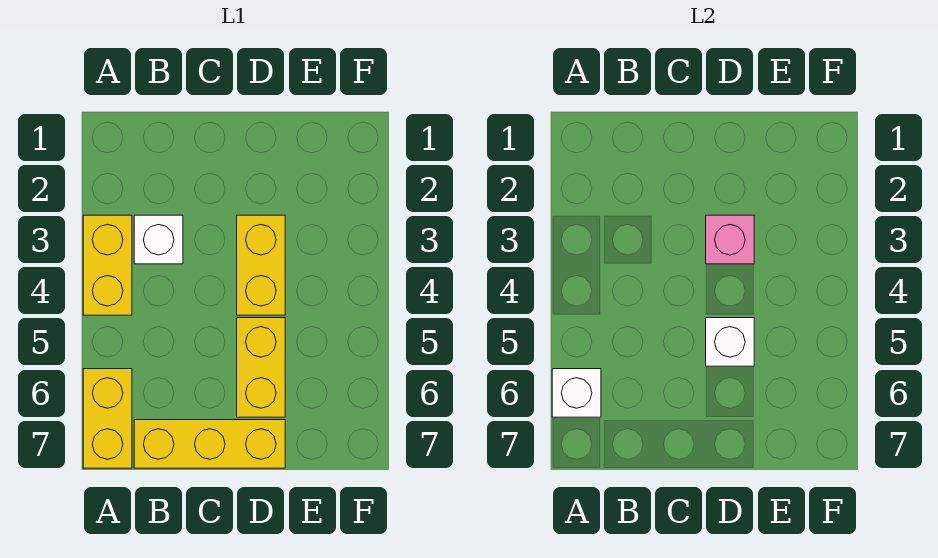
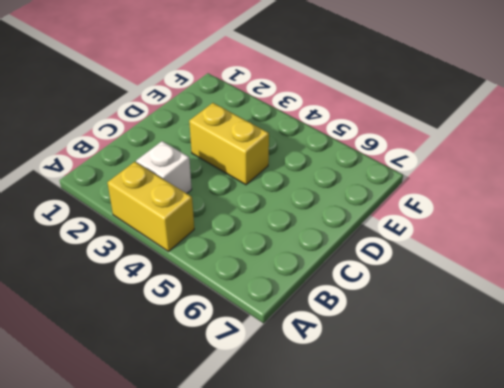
none -> yellow brick A6:A7 level 1
none -> yellow brick B7:D7 level 1

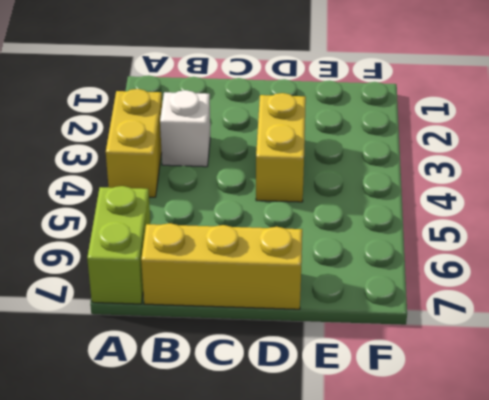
lime brick A6:A7 level 1 -> yellow brick A6:A7 level 1
none -> yellow brick D5:D6 level 1
none -> white brick A6 level 2

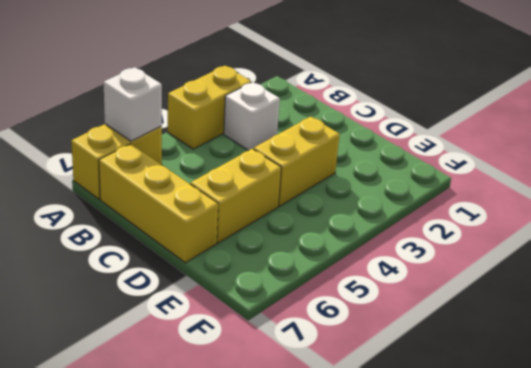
none -> pink brick D3 level 2
none -> white brick D5 level 2

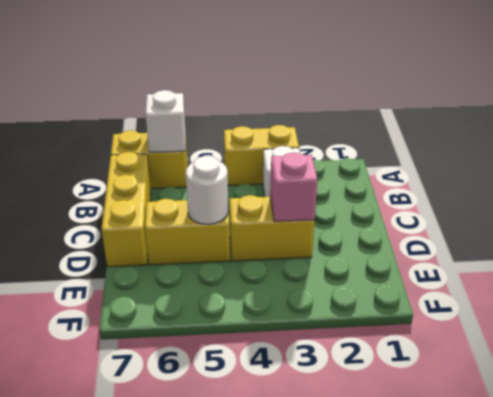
white round brick D5 level 2 -> white brick D5 level 2

